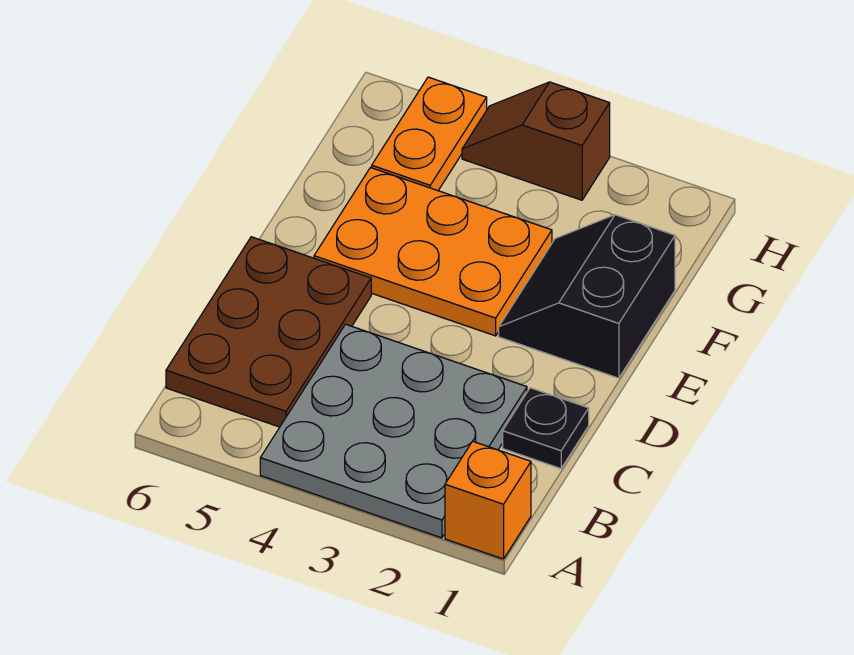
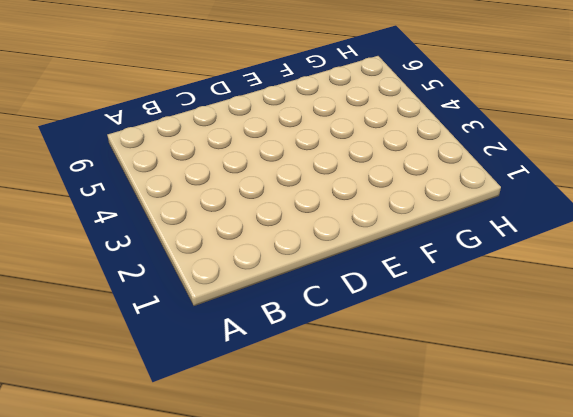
none -> orange brick A1 level 1
none -> grey plate A2:C4 level 1

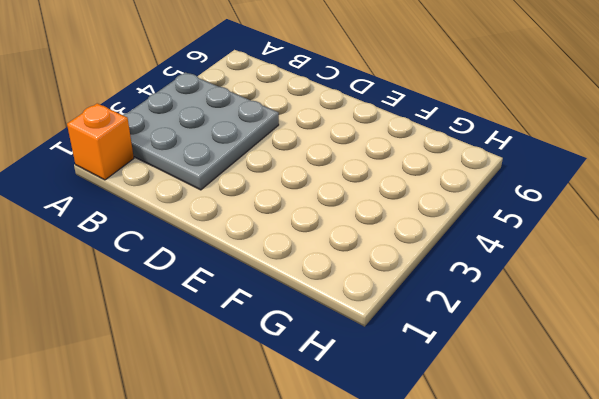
none -> brown plate B5:D6 level 1
none -> black plate C1 level 1

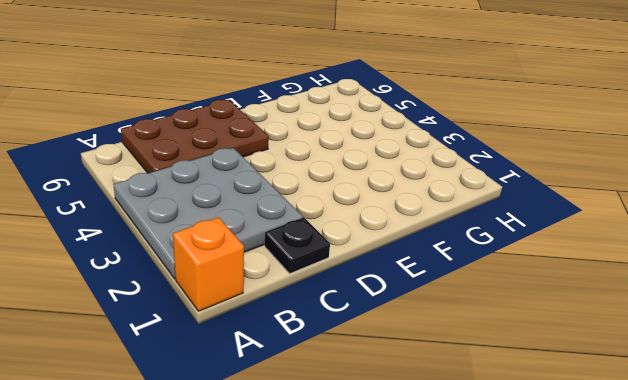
none -> black slope E1:F2 level 1 top 1
none -> orange plate E3:F5 level 1

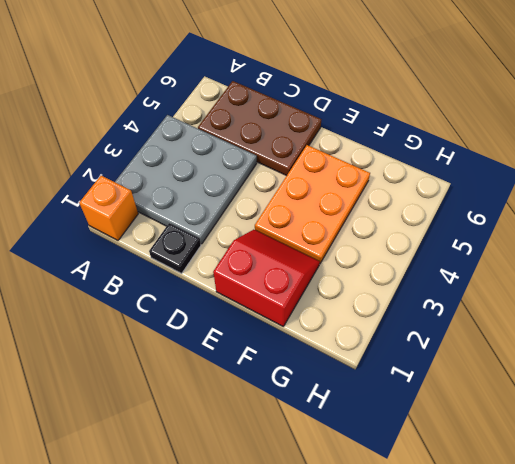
red slope E1:F2 level 1 top 1 -> black slope E1:F2 level 1 top 1
none -> orange plate G5:H5 level 1
none -> brown slope H3:H4 level 1 top 3

